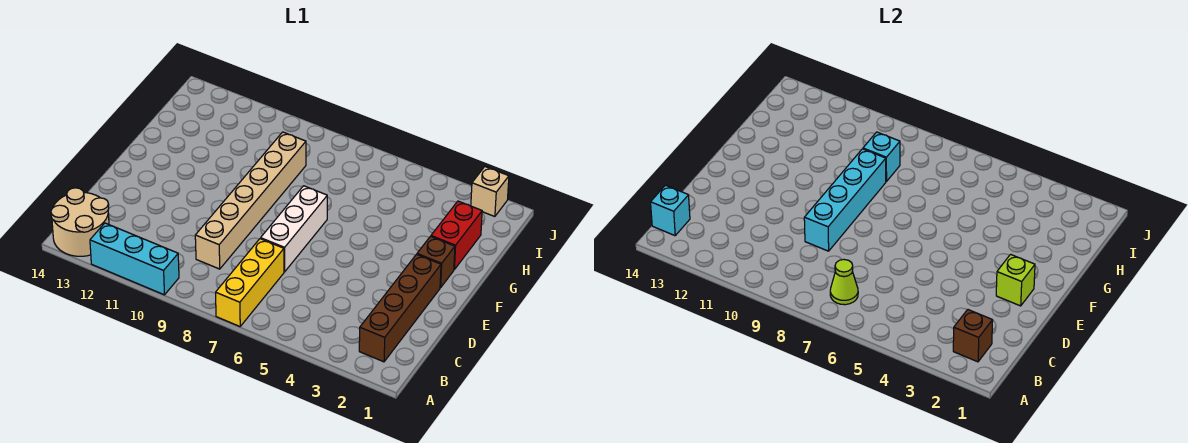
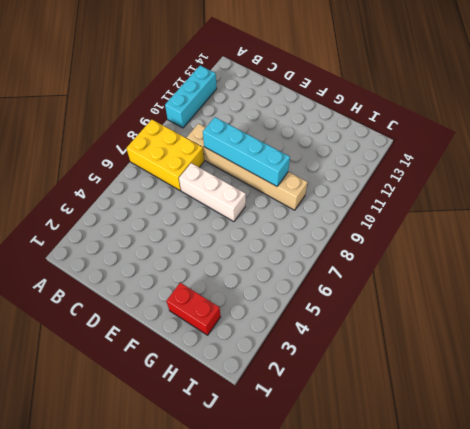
yellow brick A7:C8 level 1 -> yellow brick A7:C7 level 1
none -> tan round brick A13:B14 level 1
none -> brown brick B2:E2 level 1
none -> brown brick F2 level 1

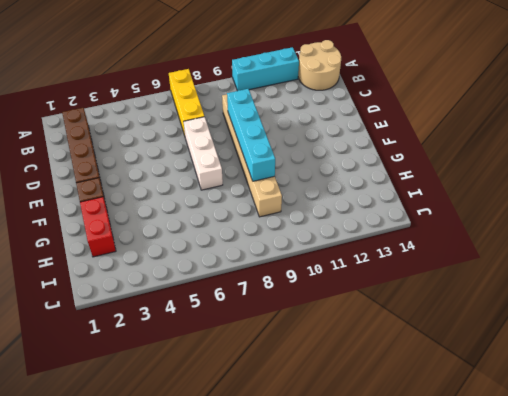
none -> tan brick J2 level 1
none -> brown brick B2 level 2
none -> lime cone B7 level 2

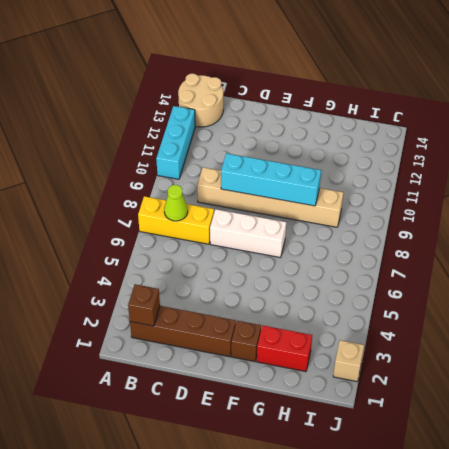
none -> cyan brick B14 level 2
none -> lime brick E2 level 2
none -> cyan brick H9 level 2

